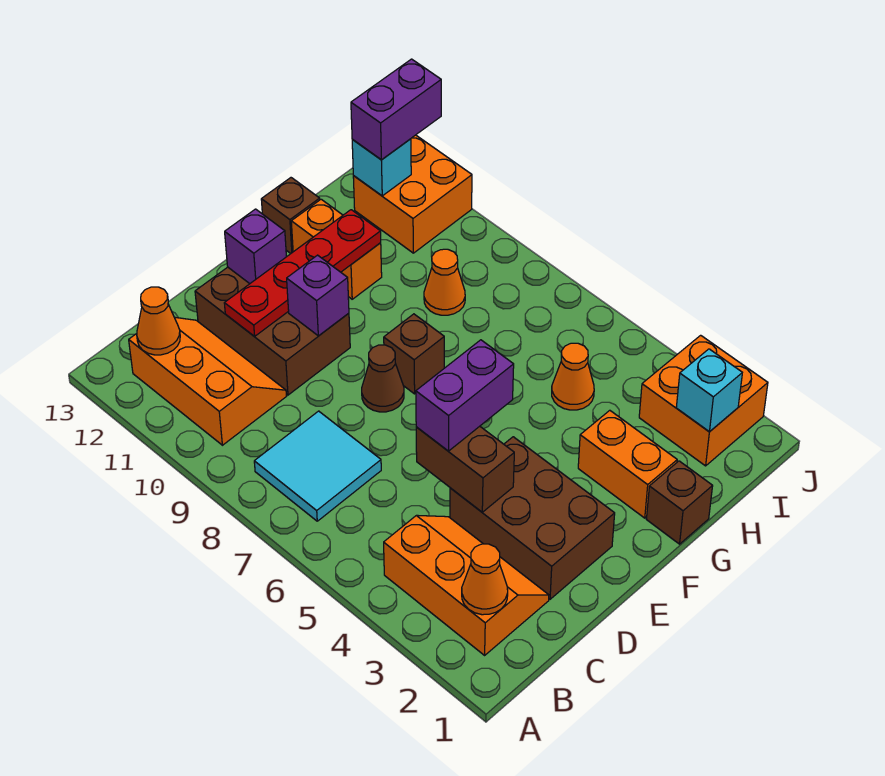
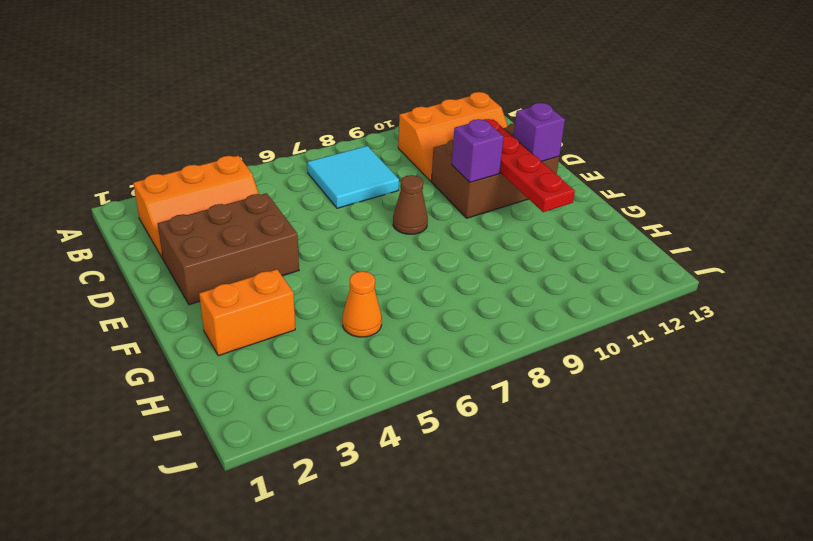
none -> brown brick F8 level 1
none -> brown brick G1 level 1
none -> orange brick G11:G12 level 1

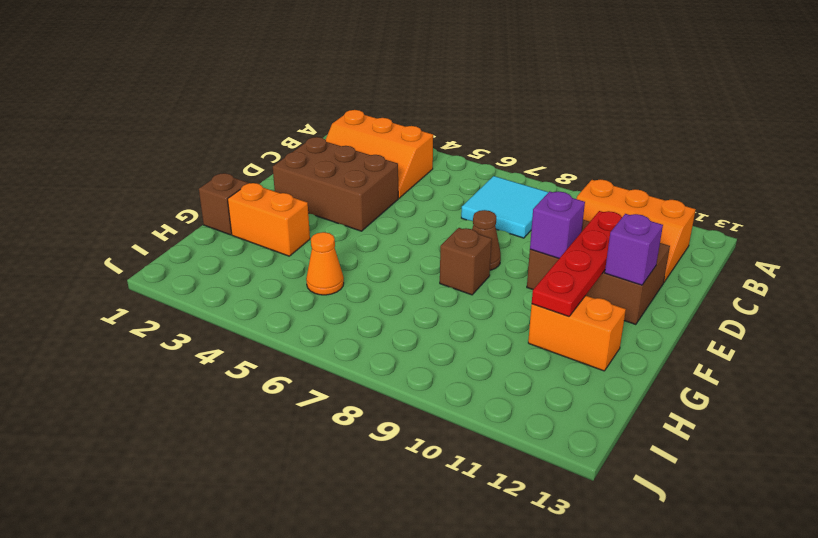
none -> brown brick G13 level 1
none -> orange cone H9 level 1
none -> orange brick I2:J3 level 1

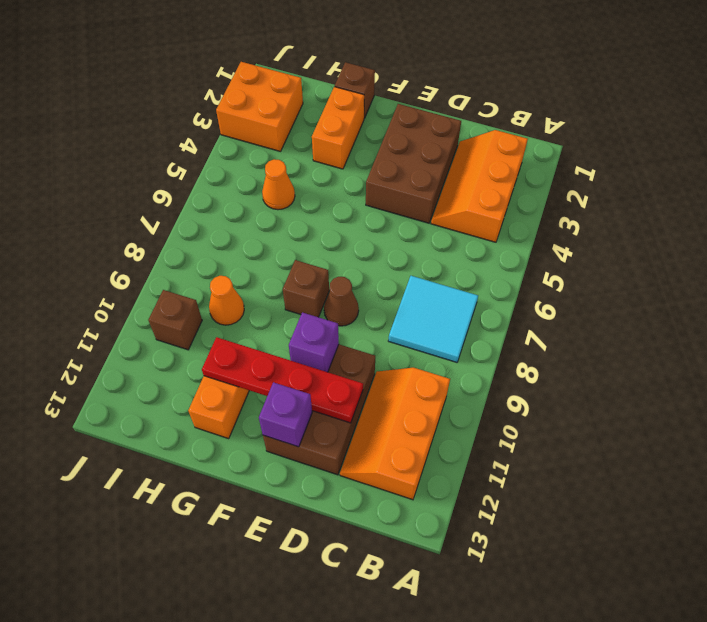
brown brick I10 level 1 -> brown brick G13 level 1
none -> orange brick I11:J12 level 1
none -> orange cone B2 level 2
none -> orange cone B12 level 2

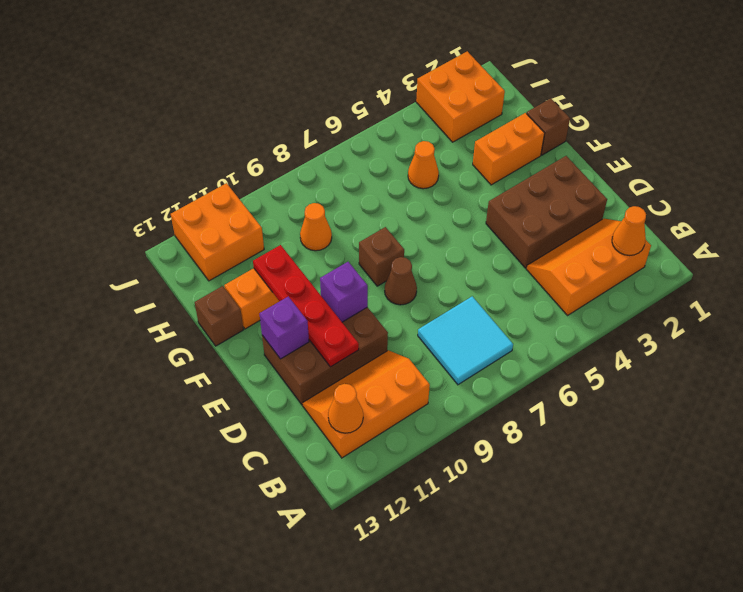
none -> brown brick D4:D5 level 2
none -> cyan brick I2 level 2
none -> cyan brick I12 level 2

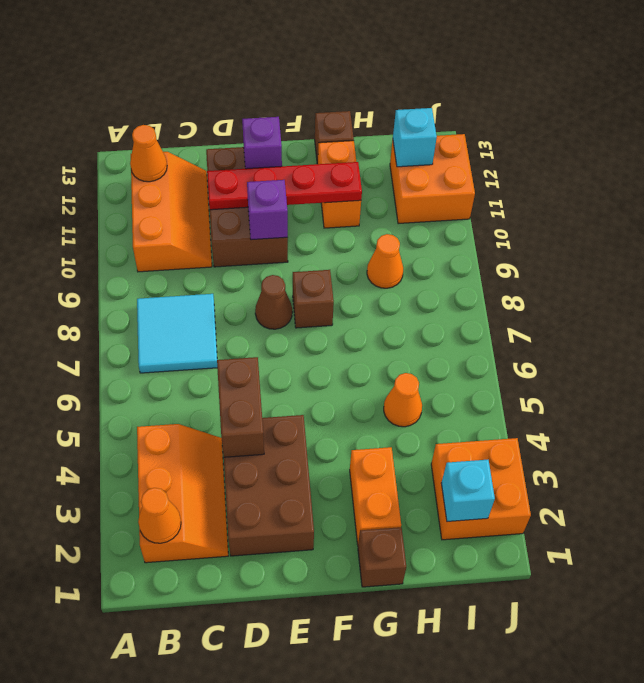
none -> purple brick D5:E5 level 3
none -> purple brick I12:J12 level 3

